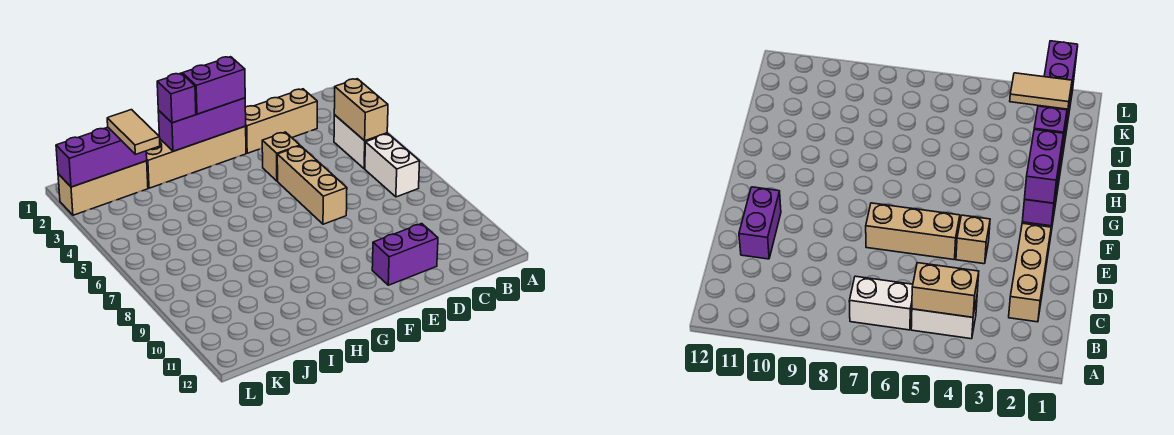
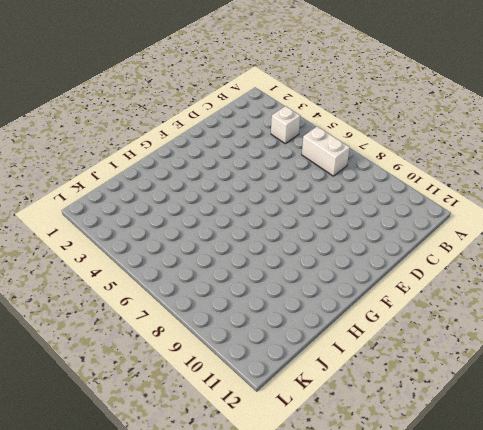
white brick B4 level 1 -> white brick B4:B5 level 1
none -> tan brick C2:E2 level 1
none -> purple brick D11:E11 level 1
none -> tan brick E4 level 1

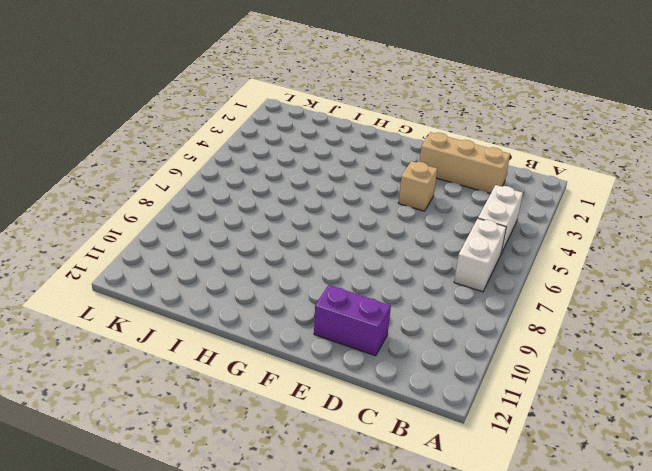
none -> tan brick E5:E7 level 1
none -> tan brick F2:I2 level 1
none -> tan brick J2:L2 level 1

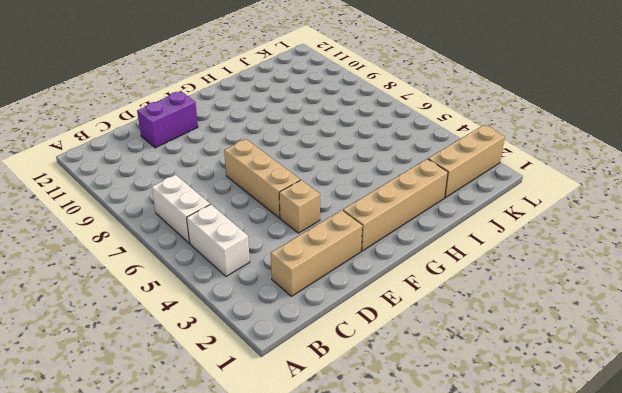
none -> tan brick B4:B5 level 2
none -> purple brick F2:H2 level 2
none -> purple brick J2:L2 level 2

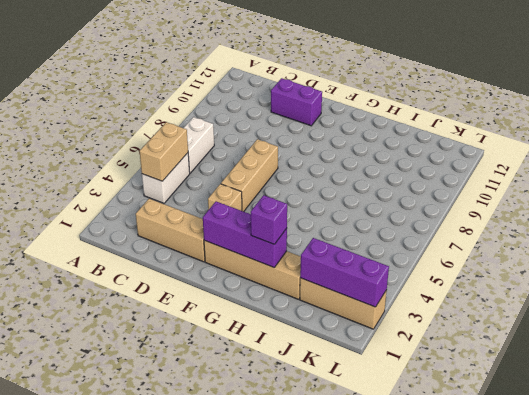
none -> purple brick F2:G2 level 3
none -> tan tile J2:J3 level 3

